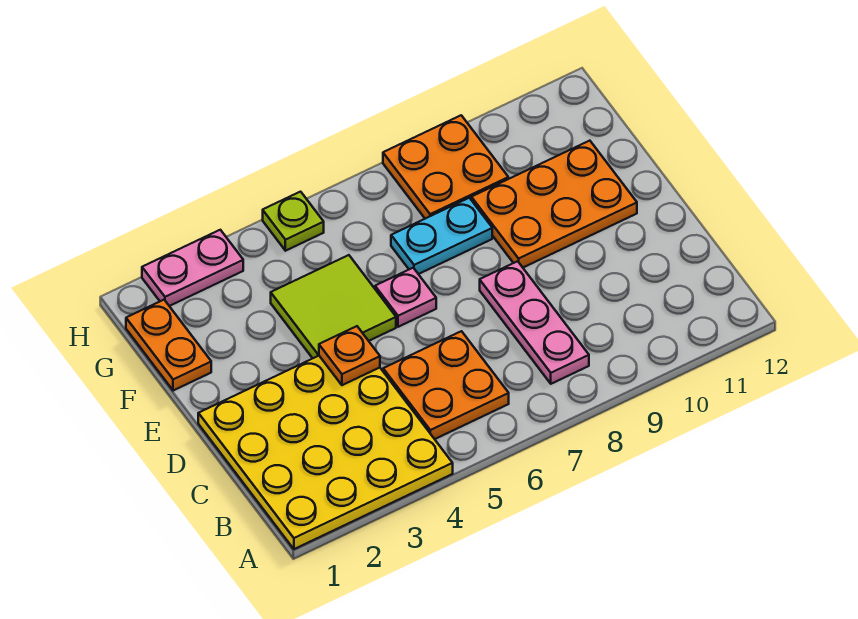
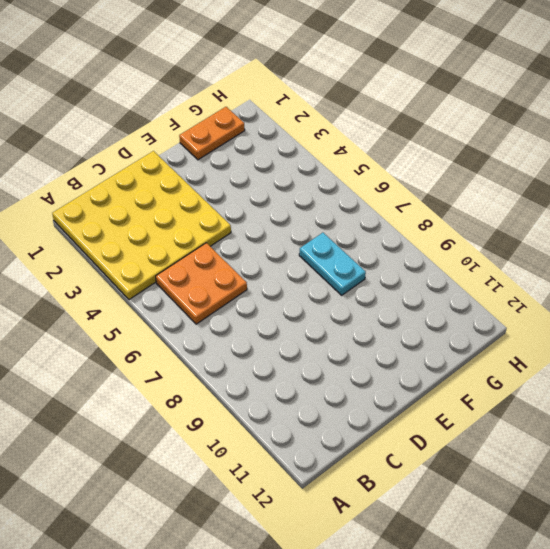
none -> pink plate B8:D8 level 1
none -> lime tile E4:F5 level 1
none -> pink plate E6 level 1

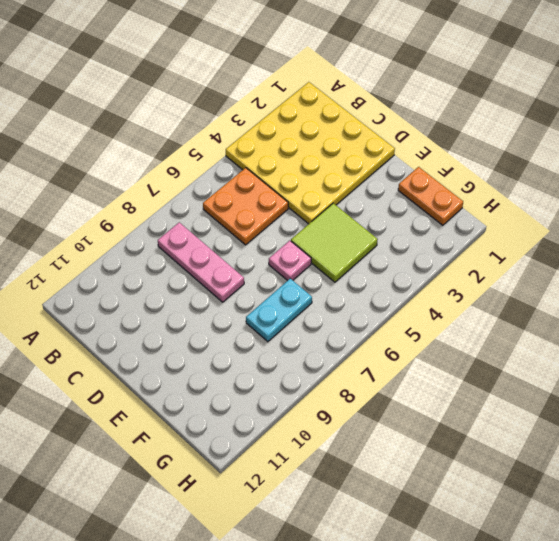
none -> orange plate E9:F11 level 1
none -> orange plate G8:H9 level 1
none -> pink plate H2:H3 level 1

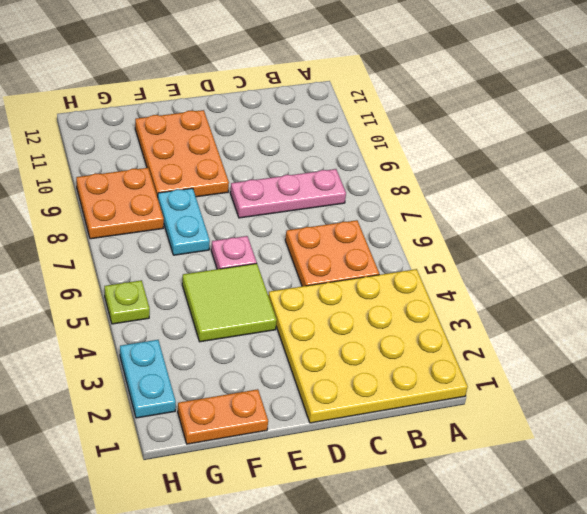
cyan plate H2:H3 level 1 -> pink plate H2:H3 level 1
none -> orange plate D4 level 2

